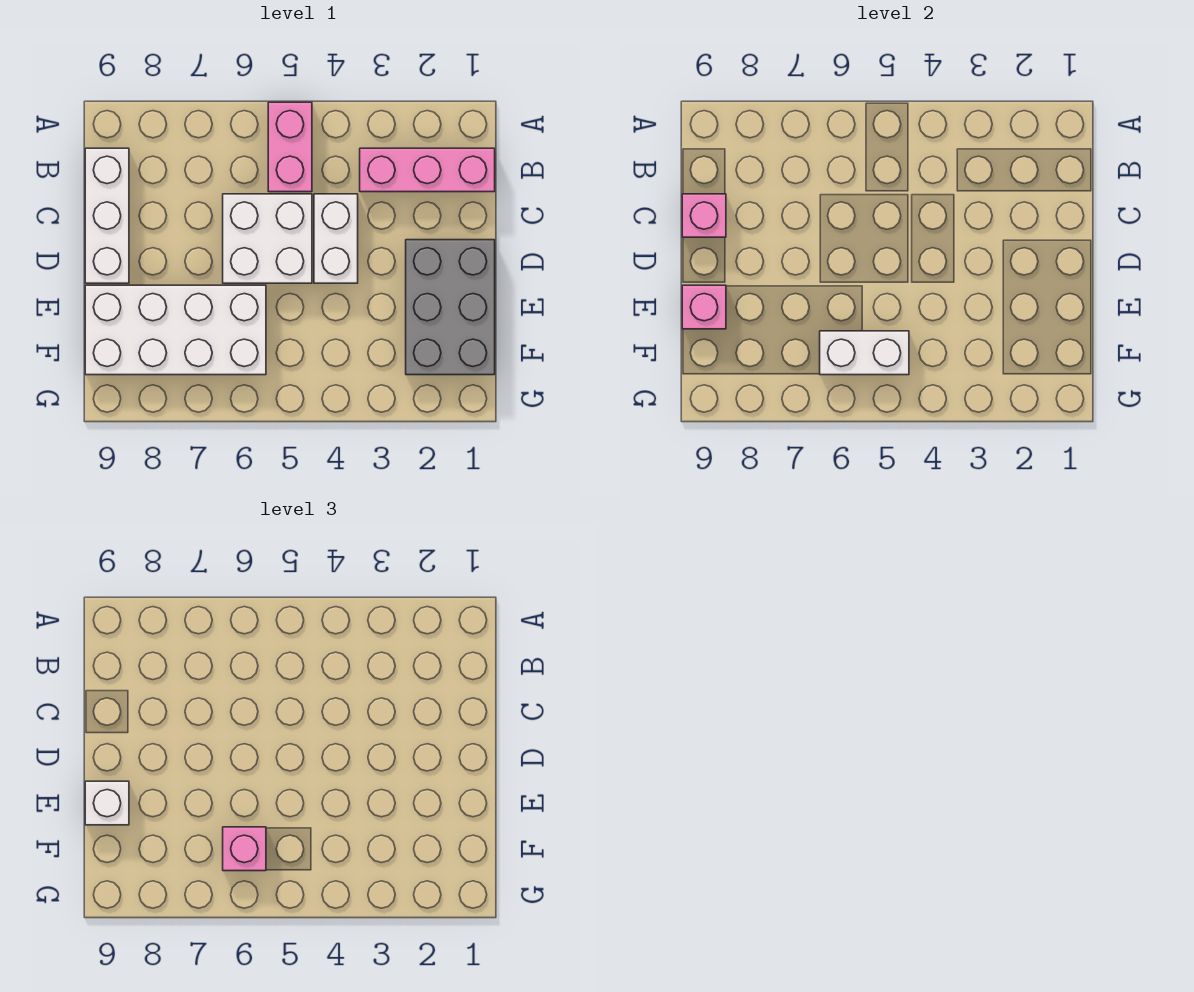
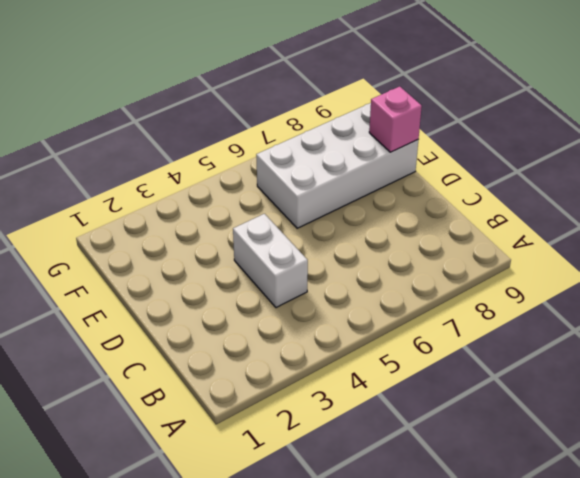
none -> pink brick A5:B5 level 1
none -> pink brick B1:B3 level 1
none -> white brick B9:D9 level 1

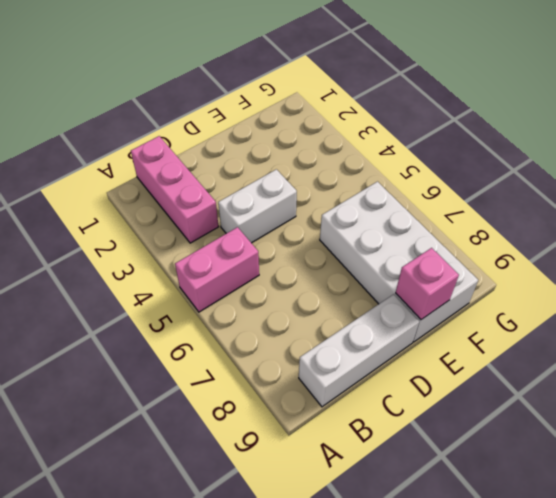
none -> white brick C5:D6 level 1
none -> grey brick D1:F2 level 1
none -> pink brick C9 level 2

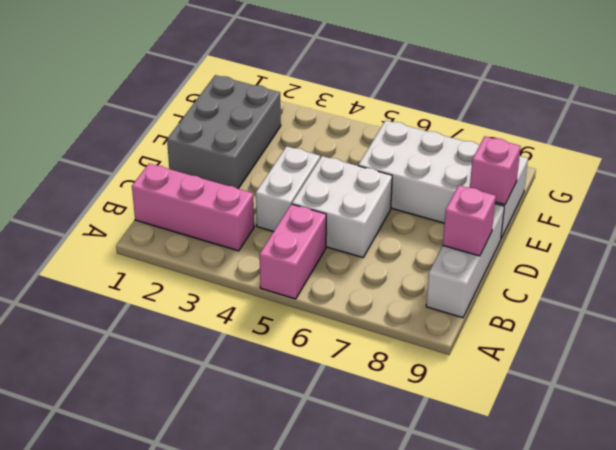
none -> white brick F5:F6 level 2
none -> white brick E9 level 3
none -> pink brick F6 level 3

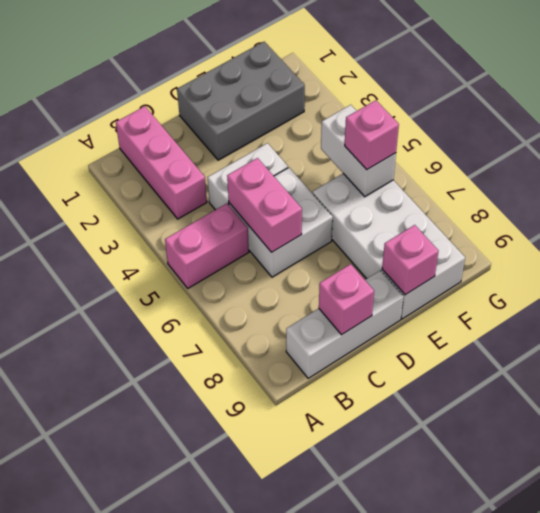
pink brick C5:C6 level 2 -> none
none -> white brick E9 level 3

